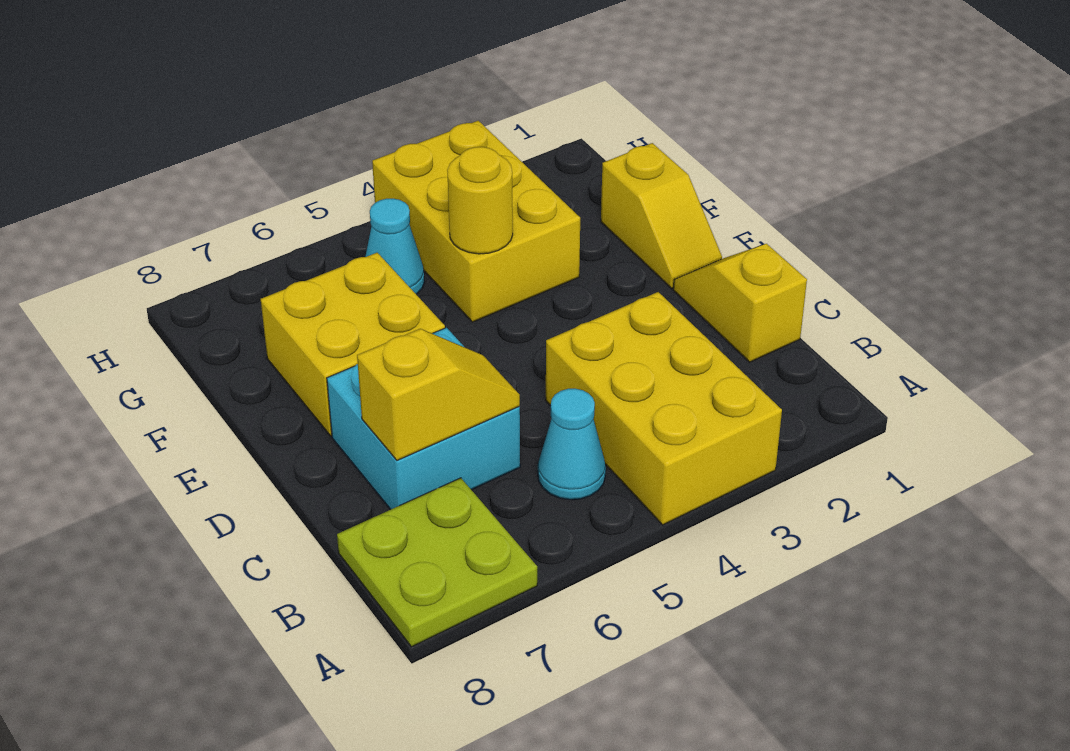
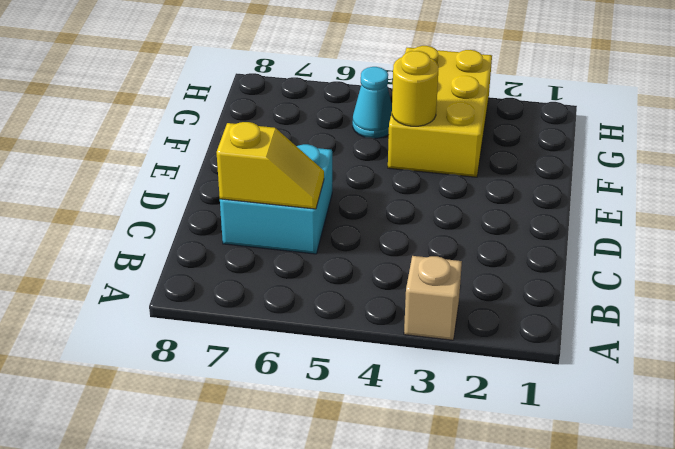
tan brick A3 level 1 -> yellow brick A3:C4 level 1
none -> lime plate A7:B8 level 1
none -> cyan cone B5 level 1

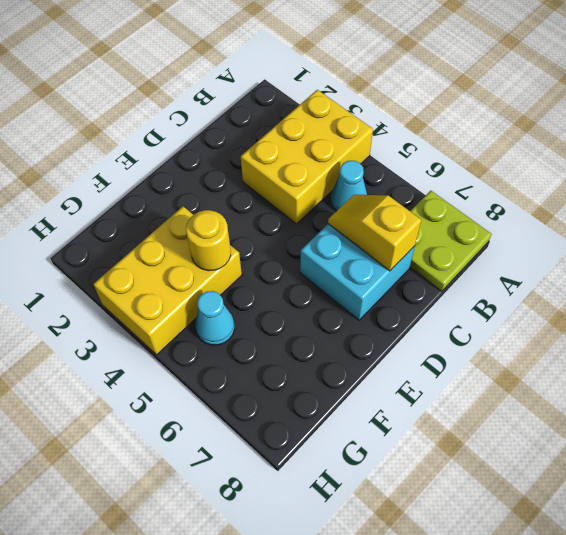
none -> yellow slope C1:D1 level 1 top C
none -> yellow slope E1:F1 level 1 top F

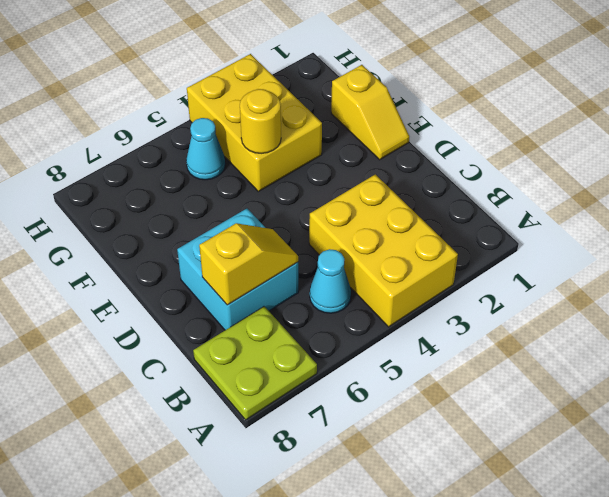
none -> yellow slope C1:D1 level 1 top C
none -> yellow brick E6:F7 level 1

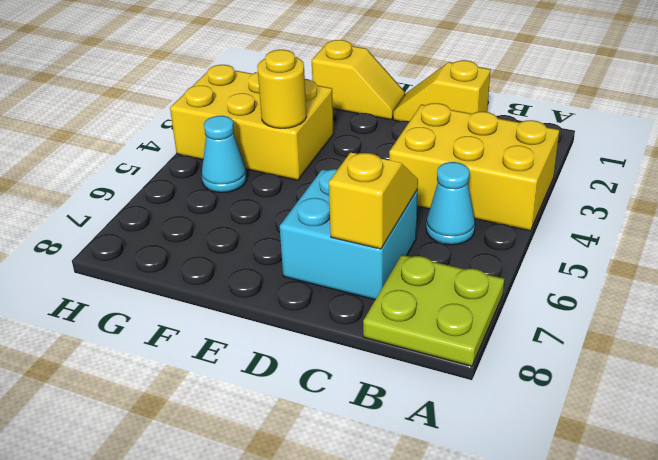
none -> yellow brick E6:F7 level 1

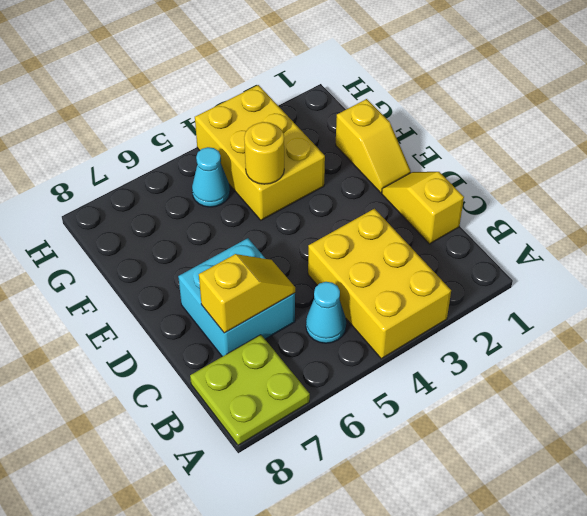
none -> yellow brick E6:F7 level 1

